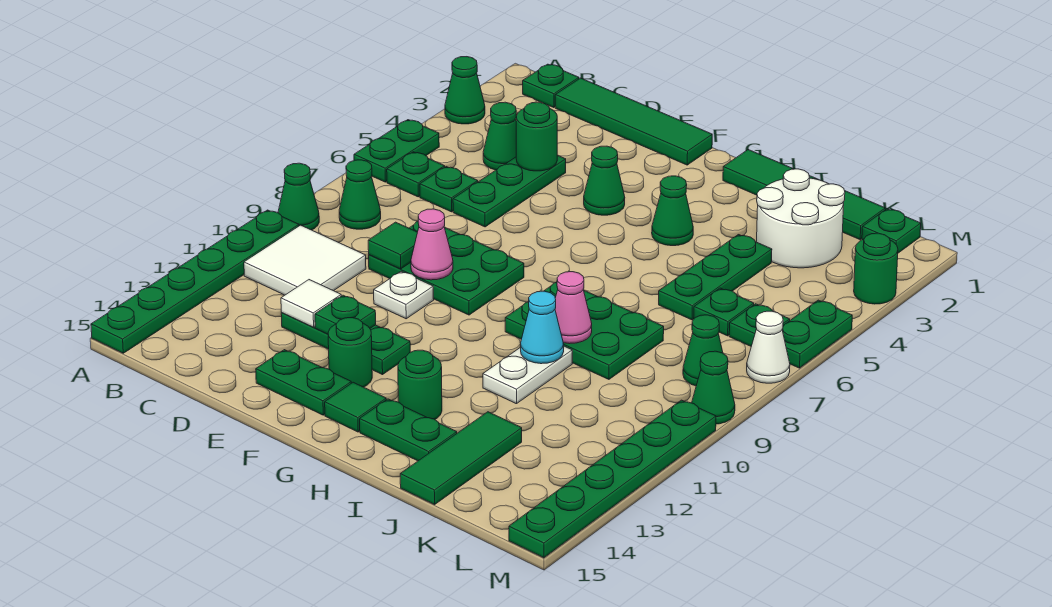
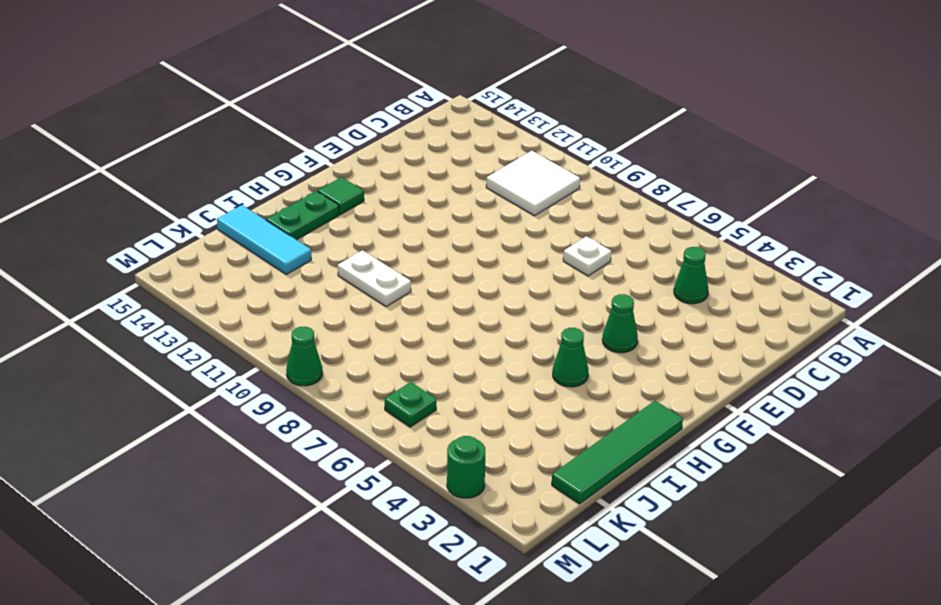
white plate D7 level 1 -> white plate E10 level 1
cyan tile J13:J15 level 1 -> green tile J13:J15 level 1
none -> green cone A3 level 1
none -> green plate A5:A6 level 1
none -> green cone A9 level 1
none -> green plate A10:A15 level 1

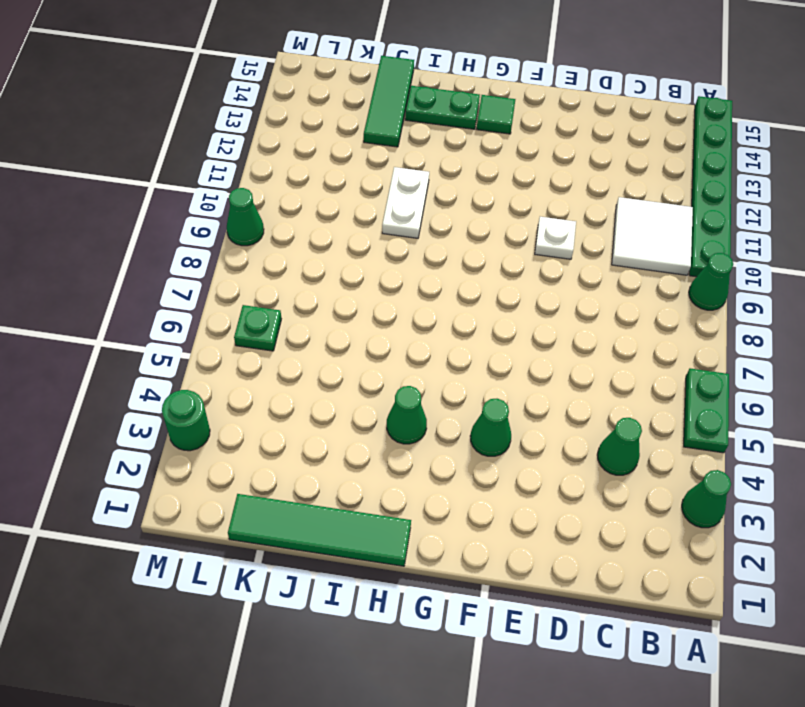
none -> green plate B1 level 1
none -> green plate B6 level 1
none -> green cone B8 level 1
none -> green tile C1:F1 level 1

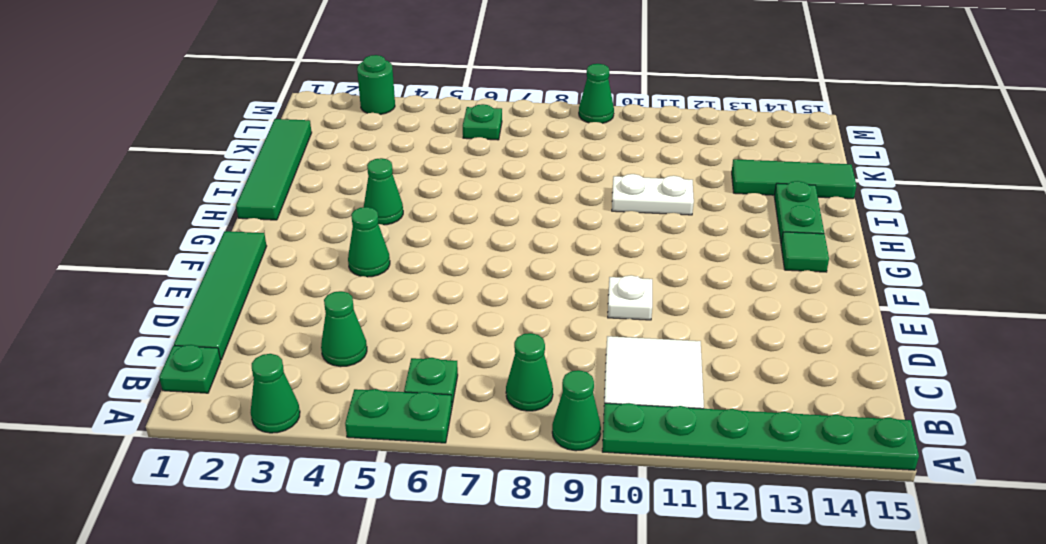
none -> green plate C6 level 1
none -> green plate D4:D6 level 1
none -> green plate D8:F9 level 1
none -> green plate D12:F12 level 1

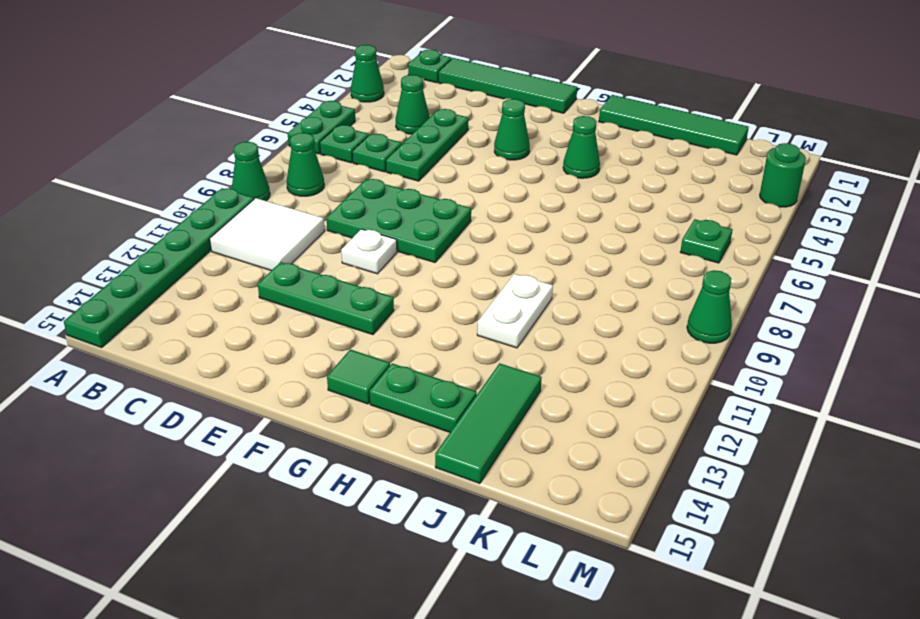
none -> green plate E14:F14 level 1
none -> green round brick F13 level 1
none -> green plate H8:J9 level 1
none -> green round brick H13 level 1

